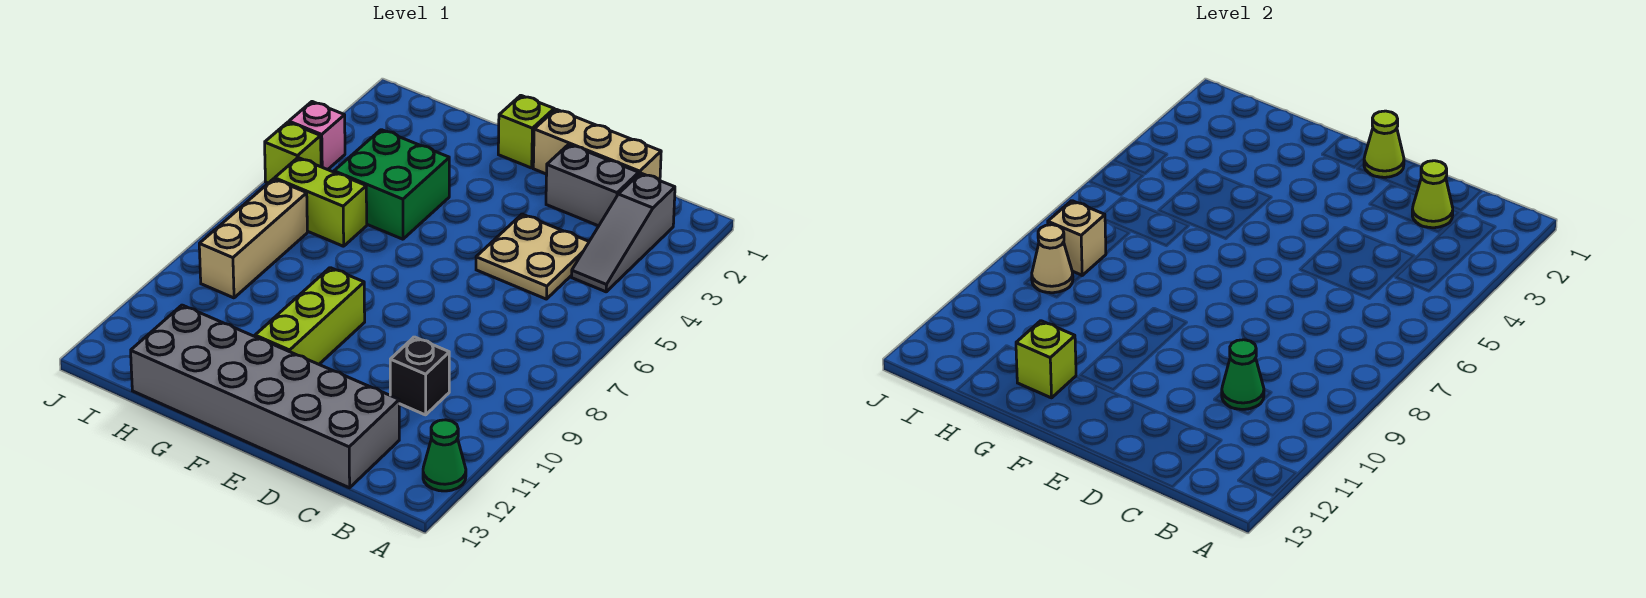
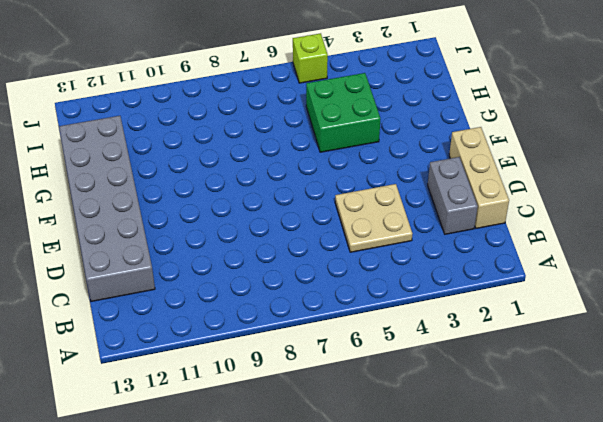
none -> green cone A12 level 1
none -> grey slope B2:B4 level 1 top 2
none -> black brick C10 level 1

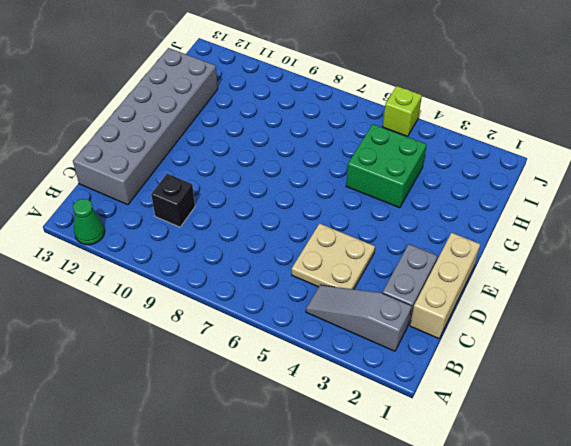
none -> lime brick F1 level 1
none -> lime brick F9:F11 level 1
none -> lime brick H6:I6 level 1

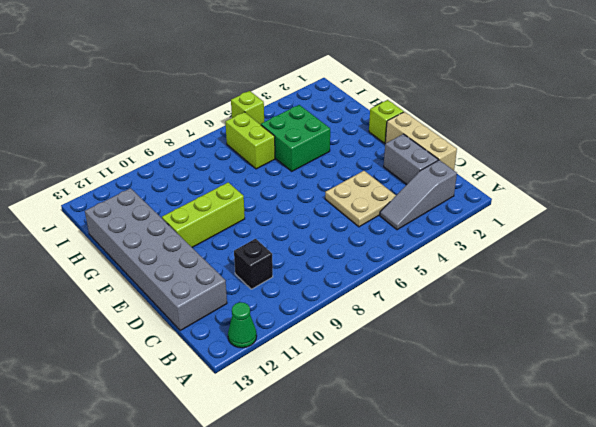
none -> tan brick I7:I9 level 1
none -> pink brick J4 level 1
none -> lime cone C2 level 2

